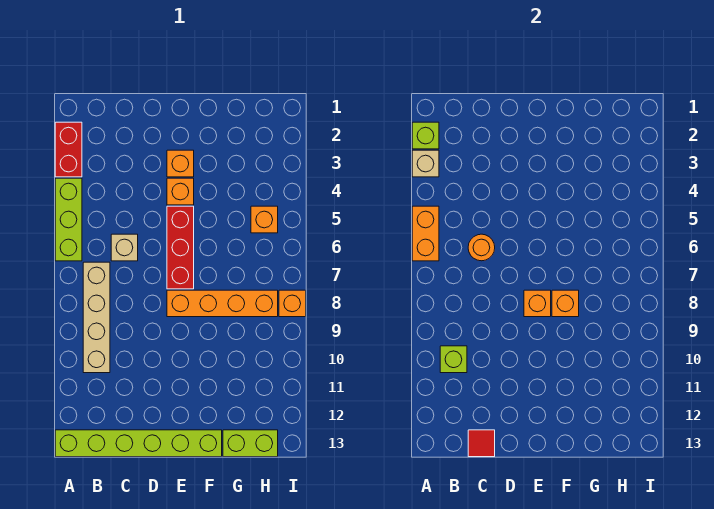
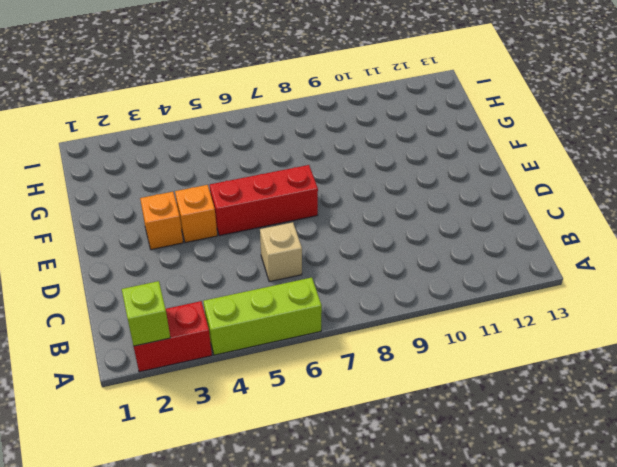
none -> lime brick A13:F13 level 1
none -> tan brick B7:B10 level 1
none -> orange brick E8:H8 level 1

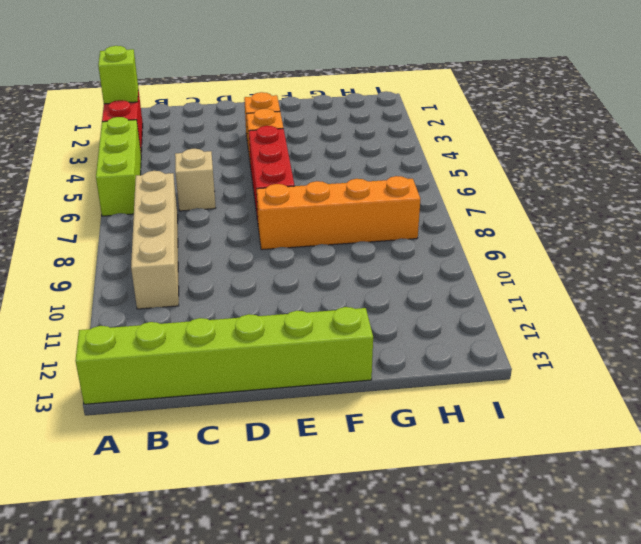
none -> lime brick G13:H13 level 1
none -> orange brick H5 level 1
none -> orange brick I8 level 1

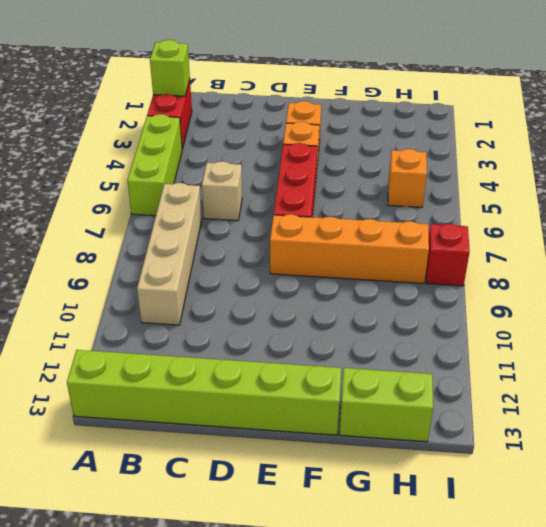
red brick I8 level 1 -> orange brick I8 level 1
none -> tan brick A3 level 2
none -> orange brick A5:A6 level 2
none -> lime brick B10 level 2

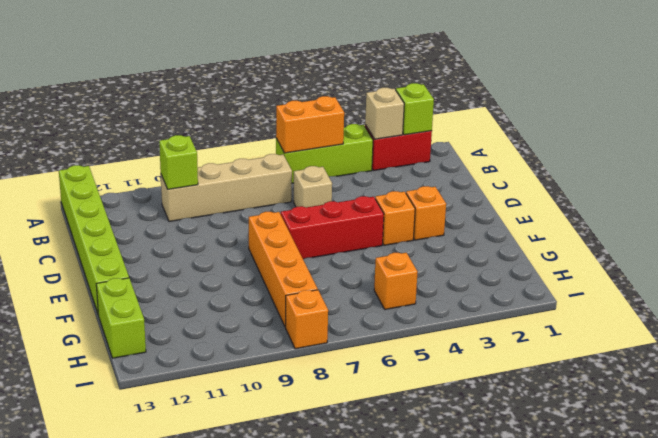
none -> orange round brick C6 level 2
none -> red tile C13 level 2
none -> orange brick E8 level 2

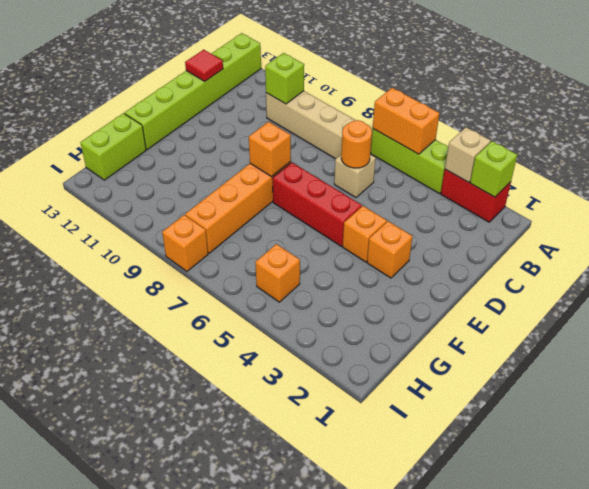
none -> orange brick F8 level 2

